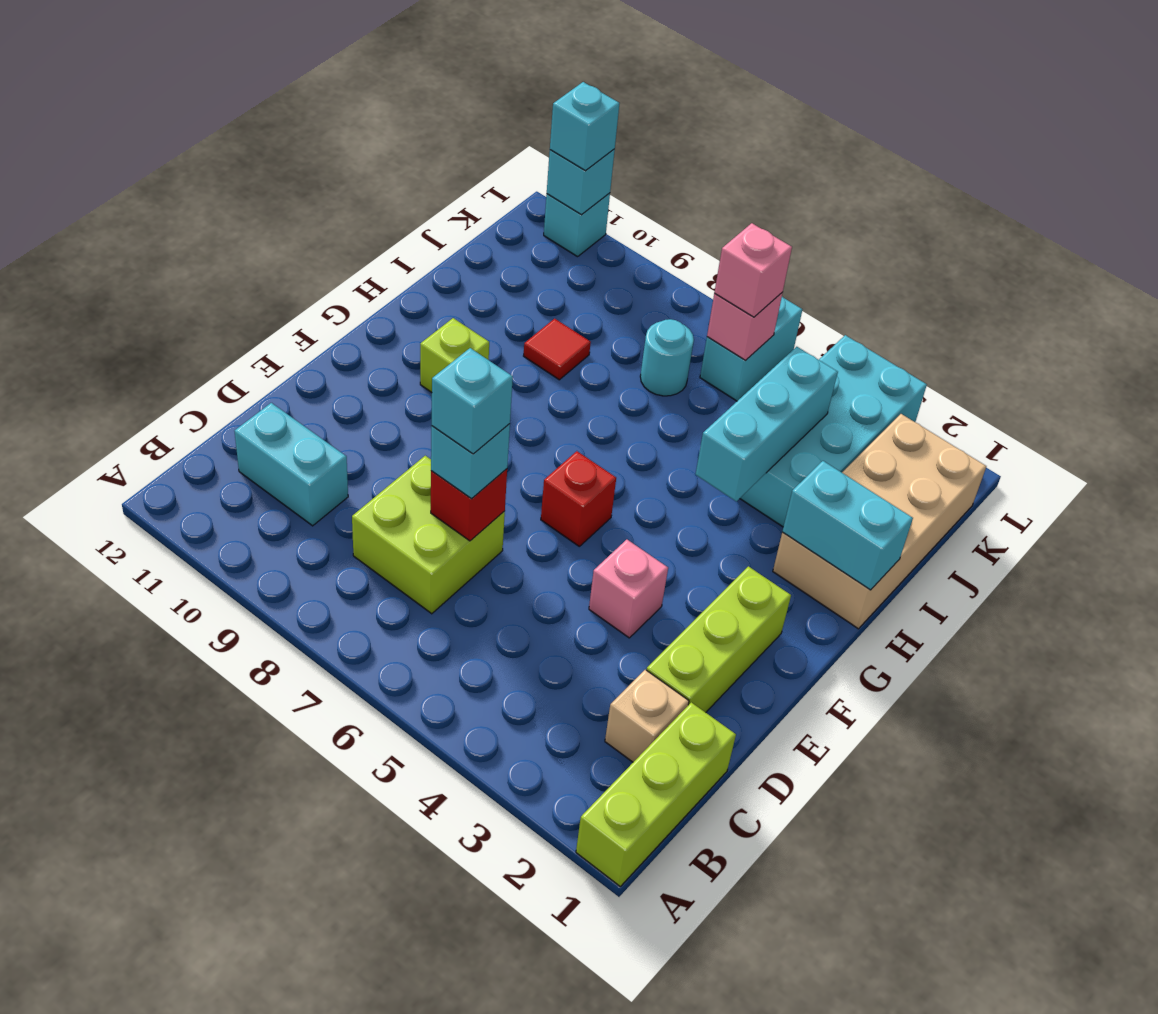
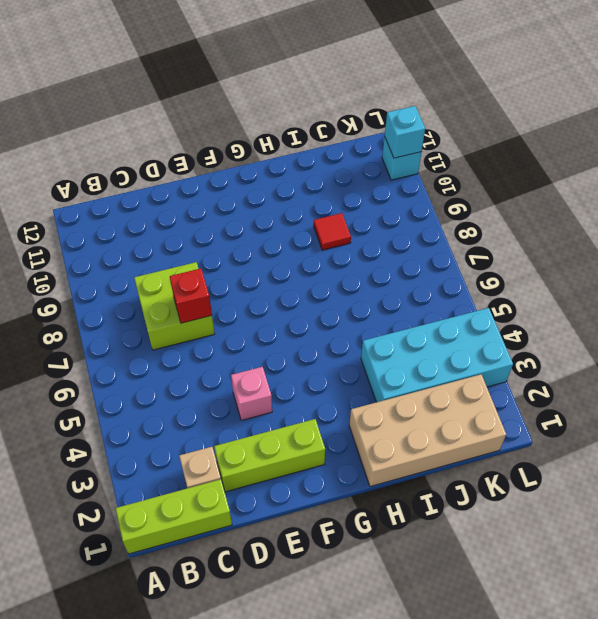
none -> cyan brick C10:C11 level 1
none -> red brick F6 level 1
none -> lime brick G10 level 1

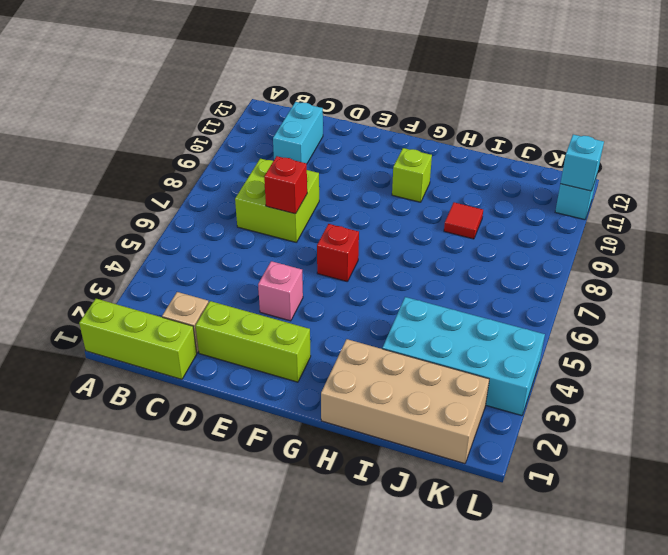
none -> cyan round brick J7 level 1
none -> cyan brick K6:L6 level 1
none -> cyan brick H1:H2 level 2

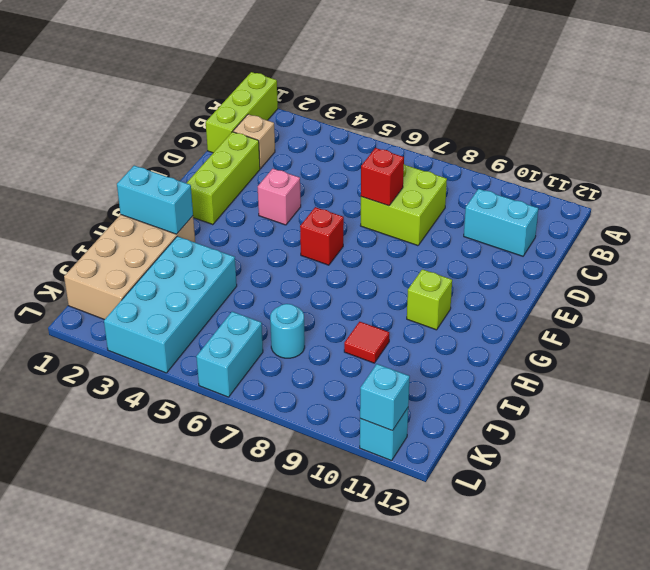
none -> cyan brick H4:J4 level 2
none -> pink brick K6 level 2
none -> cyan brick D7 level 3

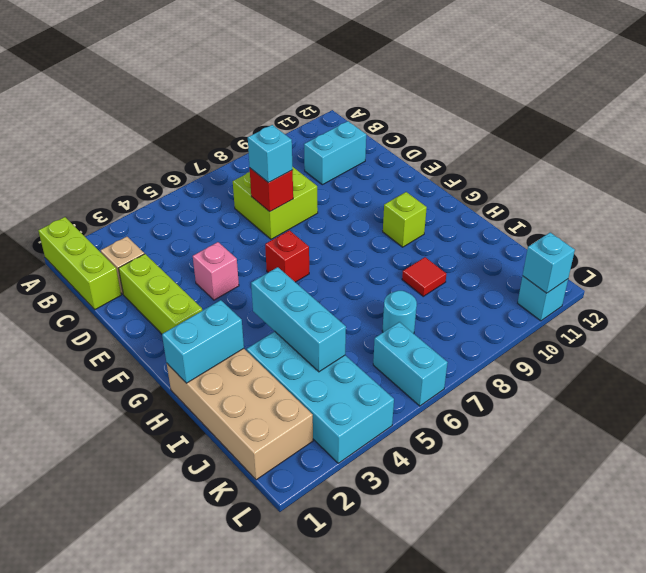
none -> pink brick K6 level 2
none -> pink brick K6 level 3
none -> cyan brick L11 level 3

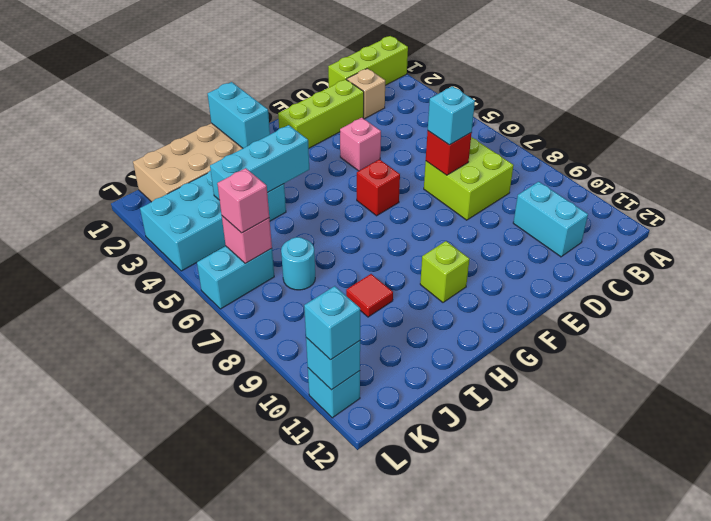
none -> cyan brick D7 level 4

